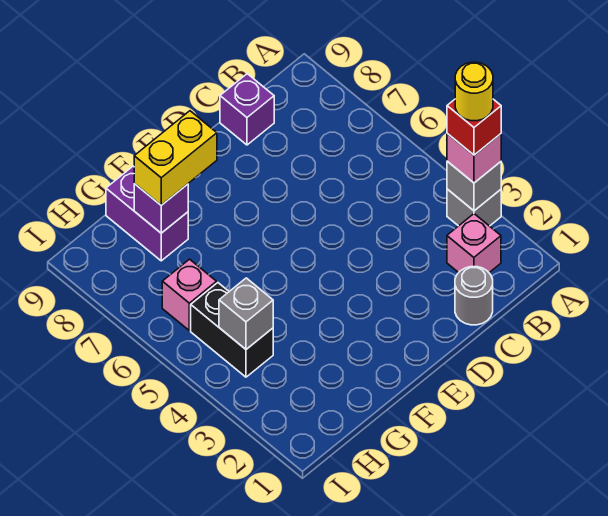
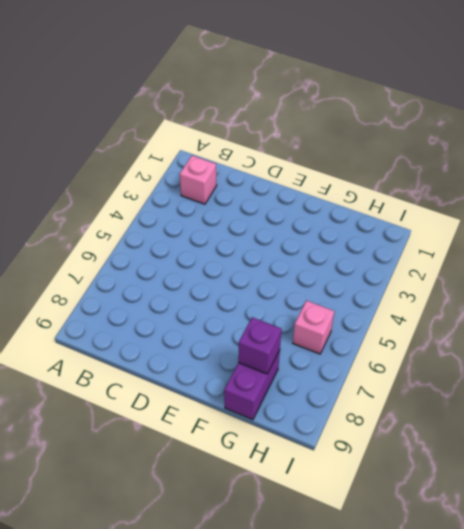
none -> grey brick A3 level 1
none -> grey round brick C1 level 1
none -> purple brick C9 level 1

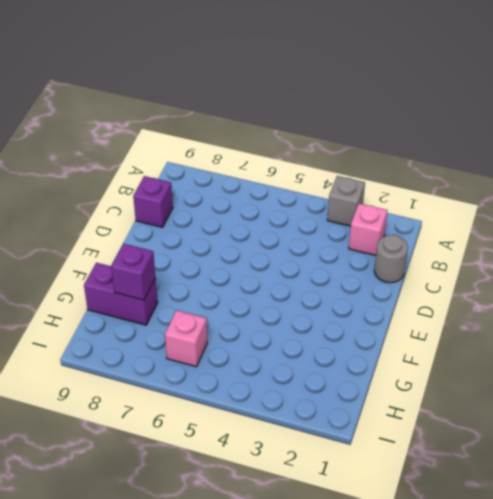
none -> black brick H4:H5 level 1
none -> grey brick A3 level 2
none -> grey brick H4 level 2

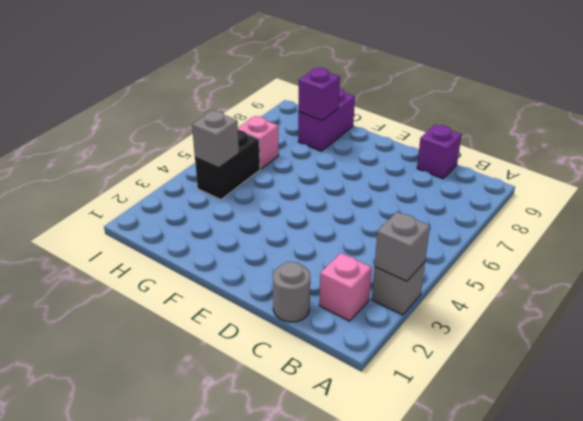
none -> pink brick A3 level 3
none -> yellow brick F8:G8 level 3
none -> red brick A3 level 4

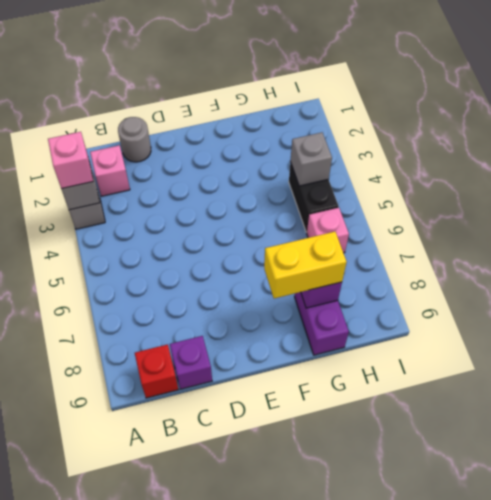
red brick B9 level 1 -> red brick A3 level 4
none -> yellow round brick A3 level 5

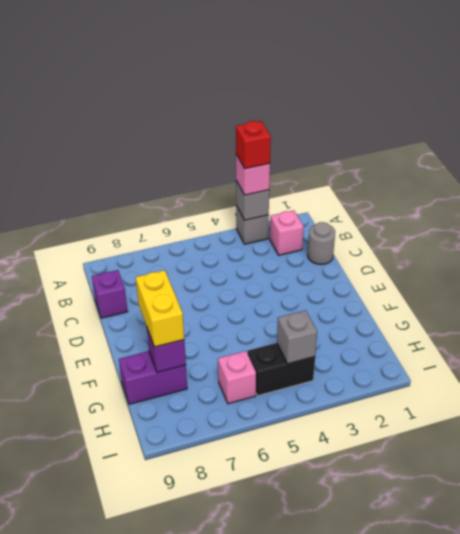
none -> yellow round brick A3 level 5

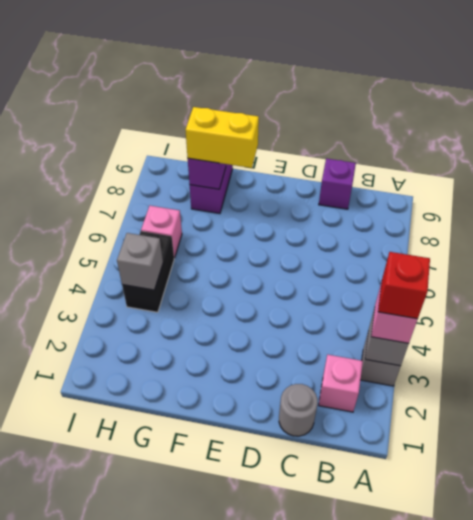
none -> yellow round brick A3 level 5

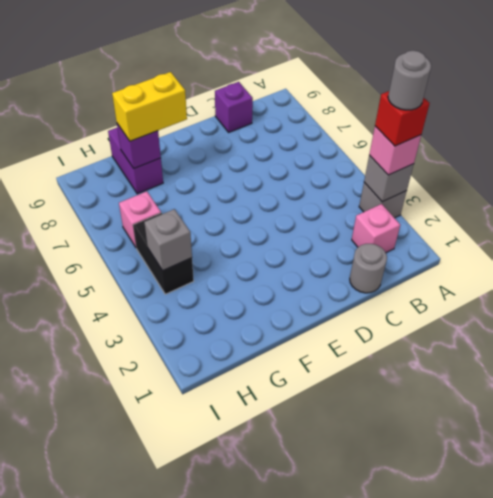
grey round brick A3 level 5 -> yellow round brick A3 level 5

